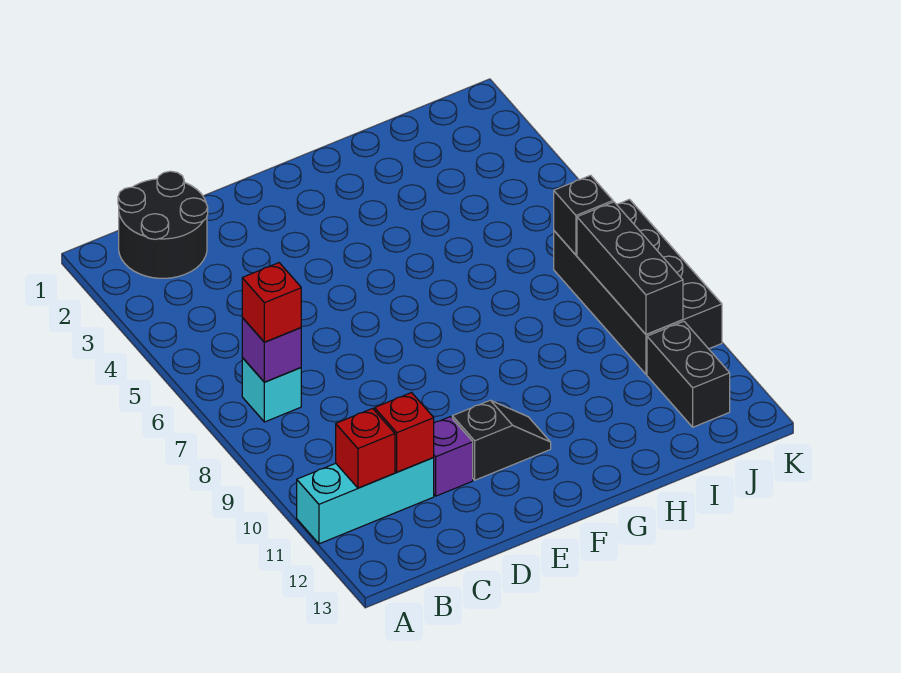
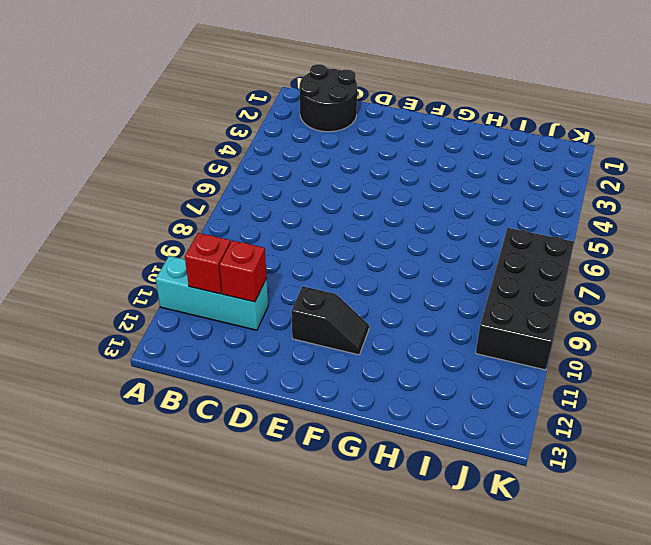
none -> cyan brick B7 level 1
none -> purple brick D11 level 1
none -> black brick J11:J12 level 1

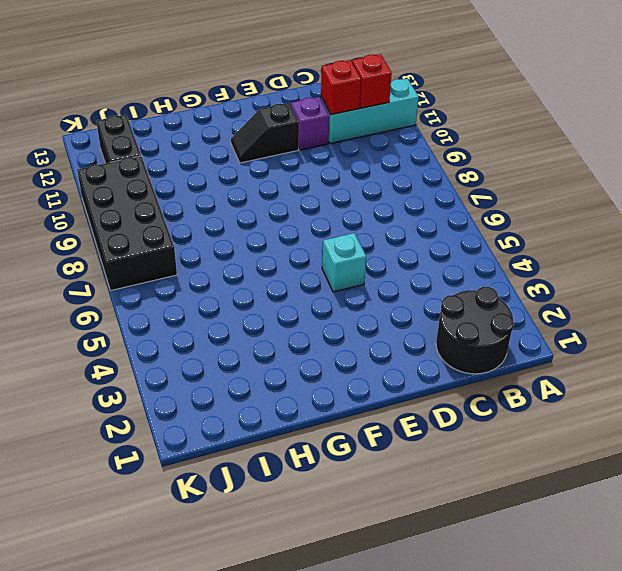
cyan brick E5 level 1 -> cyan brick B7 level 1
none -> purple brick B7 level 2
none -> black brick J7 level 2
none -> black brick J8:J10 level 2

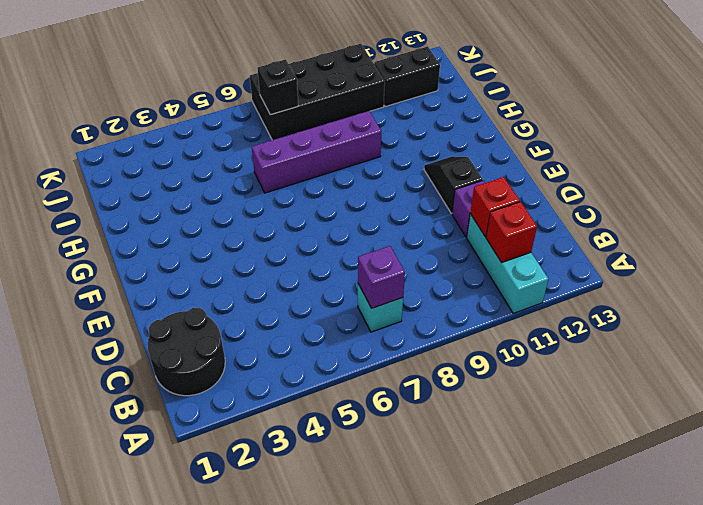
purple brick H6:H9 level 1 -> none
none -> black brick J8:J10 level 2
none -> red brick B7 level 3

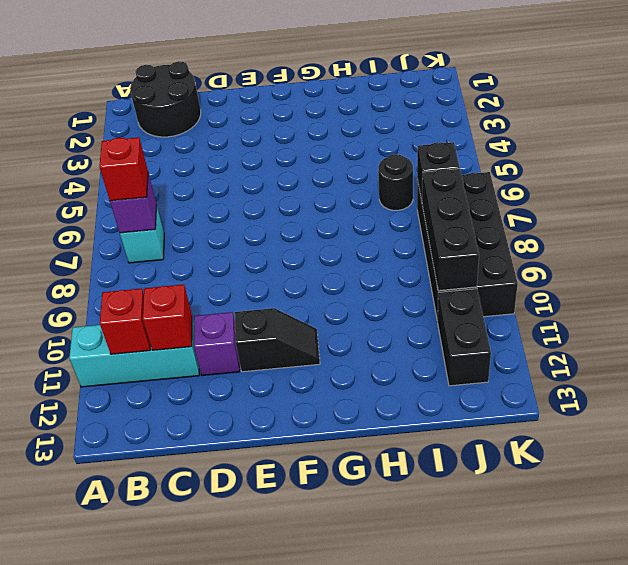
black round brick I6 level 1 -> none

